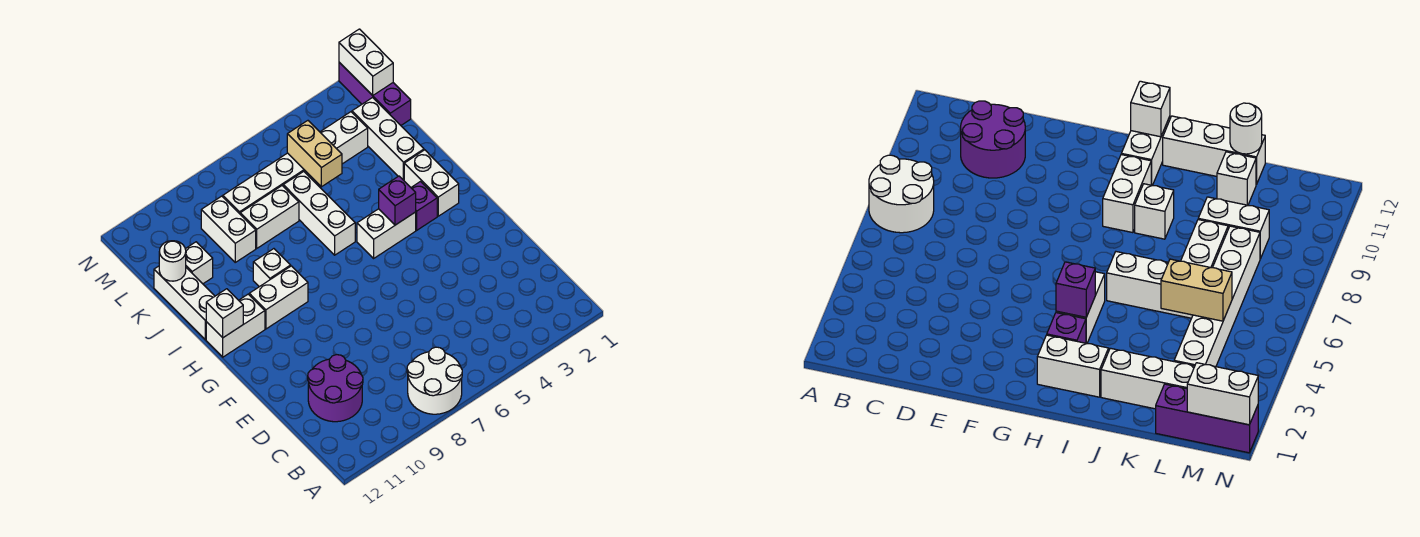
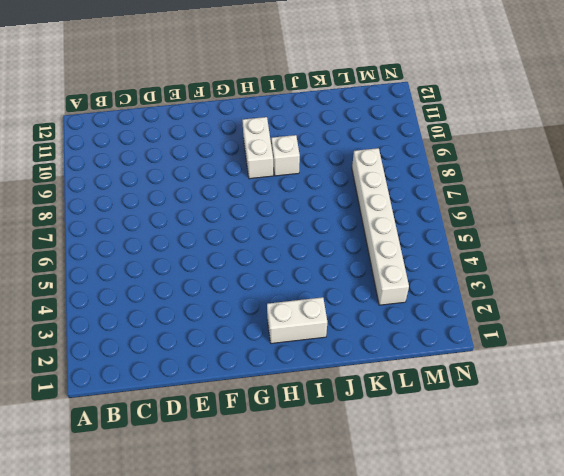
none -> white round brick A7:B8 level 1
none -> purple round brick C10:D11 level 1
none -> purple brick H3 level 1

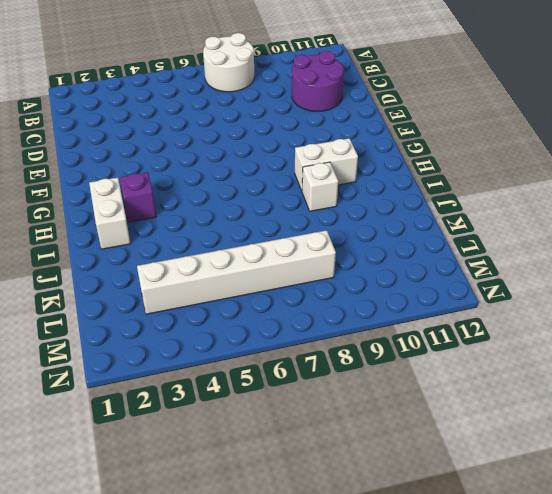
none -> white brick H4:H5 level 1
none -> white brick H11:H12 level 1
none -> white brick I6:K6 level 1

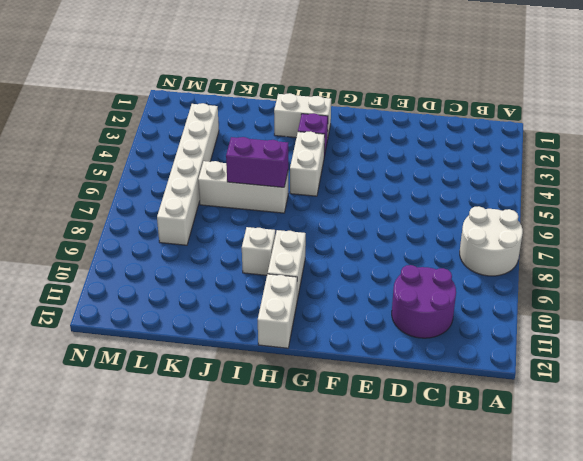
purple brick I6:J6 level 2 -> none
none -> white brick I12:K12 level 1
none -> white brick J2:L2 level 1
none -> white brick K7:K8 level 1

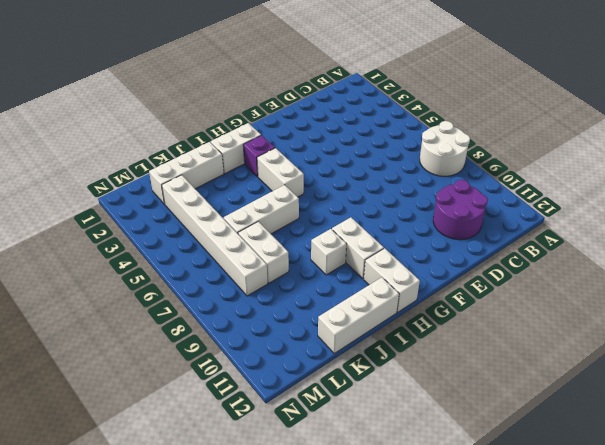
none -> white brick K9:L9 level 1
none -> white brick K11 level 1
none -> purple brick L1:N1 level 1

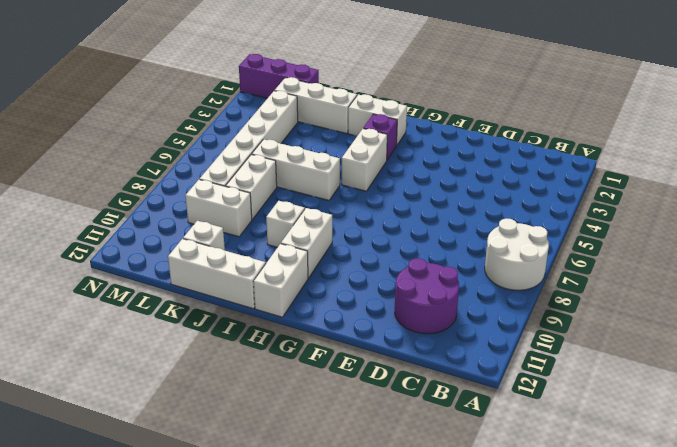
none -> purple brick H4 level 2
none -> white brick H12 level 2
none -> tan brick K5:L5 level 2

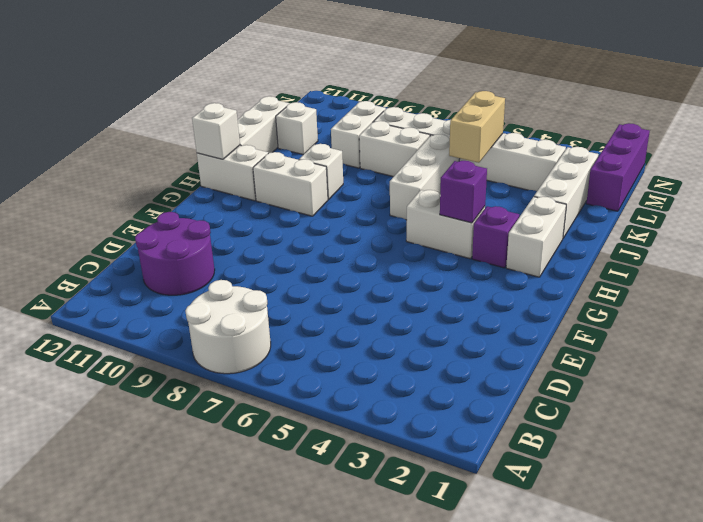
none -> white round brick K12 level 2
none -> white brick M1:N1 level 2

